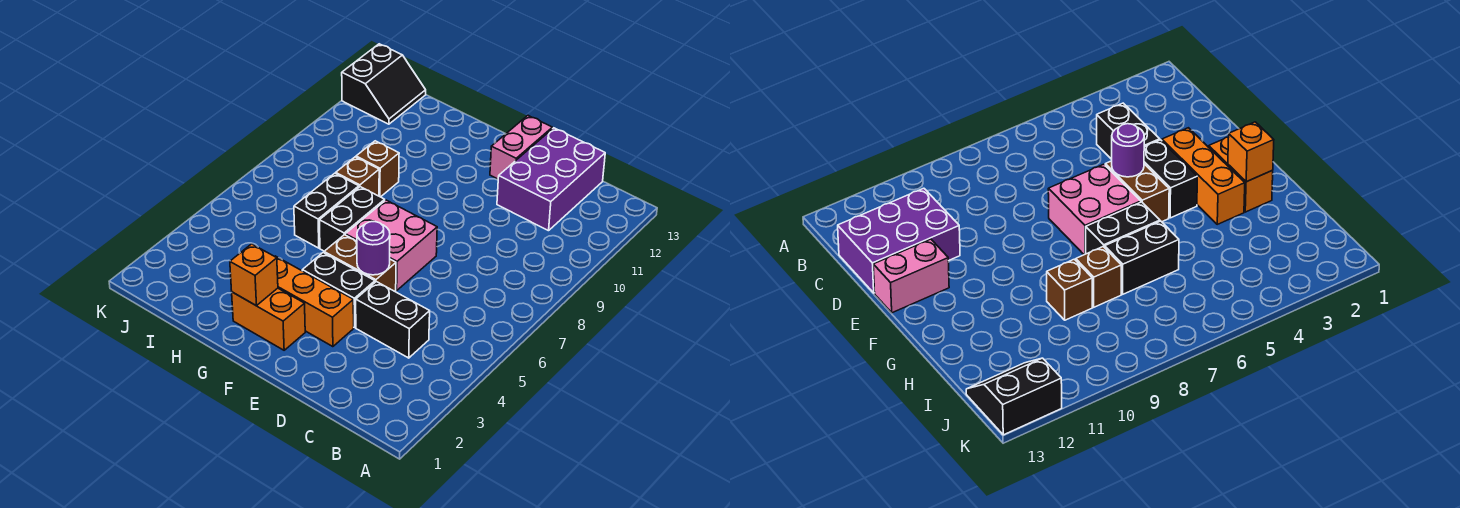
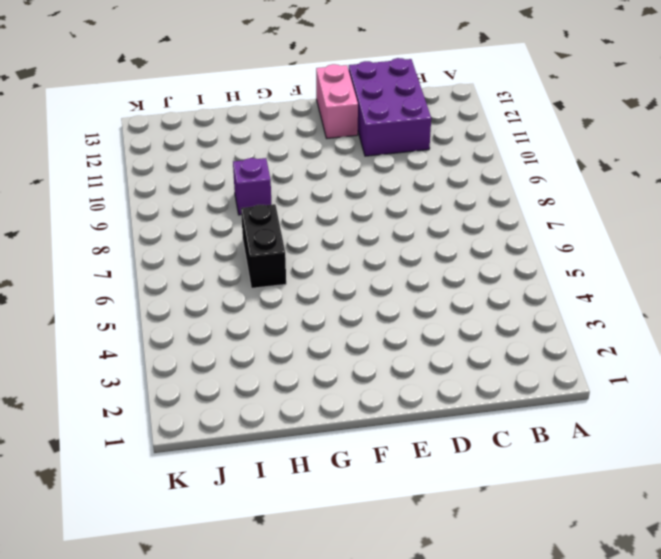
purple brick H9 level 1 -> brown brick H9 level 1
none -> black brick C4:D4 level 1
none -> orange brick E3:G3 level 1
none -> black brick E4:F4 level 1

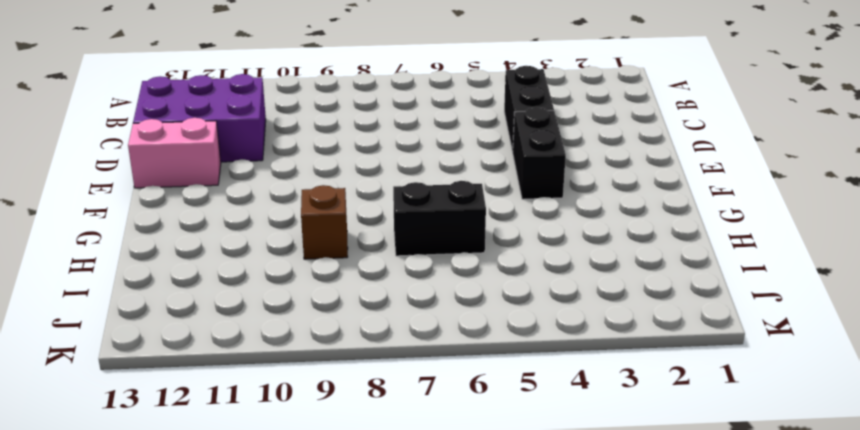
none -> orange brick E3:G3 level 1
none -> brown brick E5:F5 level 1
none -> pink brick E6:F7 level 1

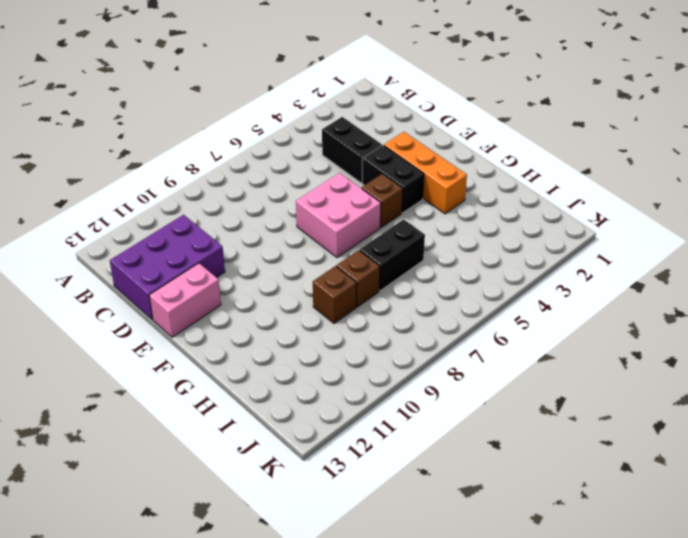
brown brick F5 level 1 -> brown brick E5:F5 level 1
none -> orange brick F2:G2 level 1
none -> black brick G6:G7 level 1
none -> black slope J12:K13 level 1 top K

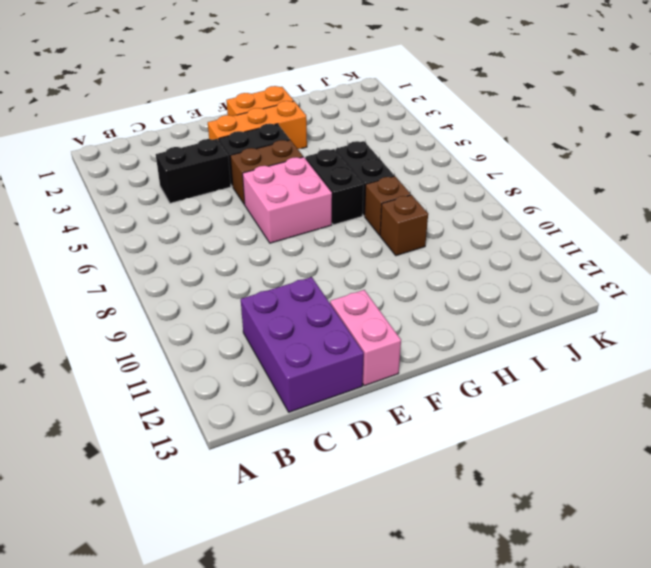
none -> black slope J12:K13 level 1 top K
none -> purple round brick E5 level 2
none -> orange brick G2 level 2

